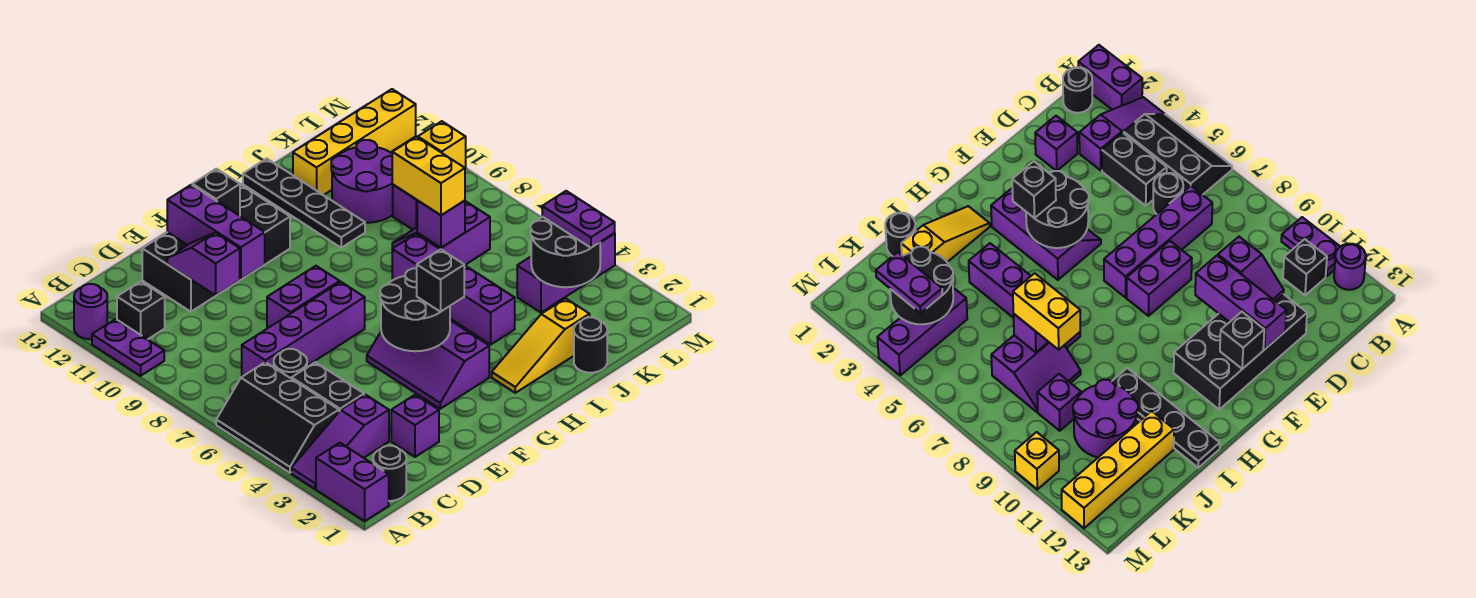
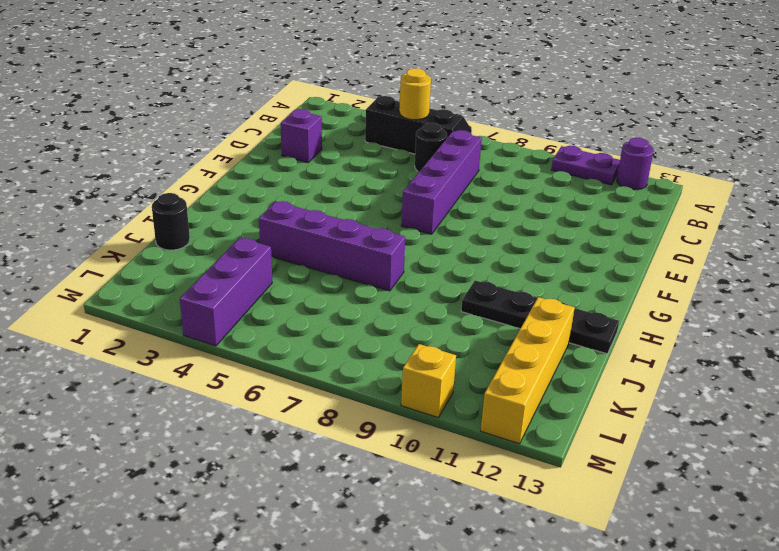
yellow round brick B5 level 2 -> none
none -> purple brick A1:A2 level 1
none -> purple slope A3:C3 level 1 top C
none -> black round brick B1 level 1
none -> black brick B11 level 1

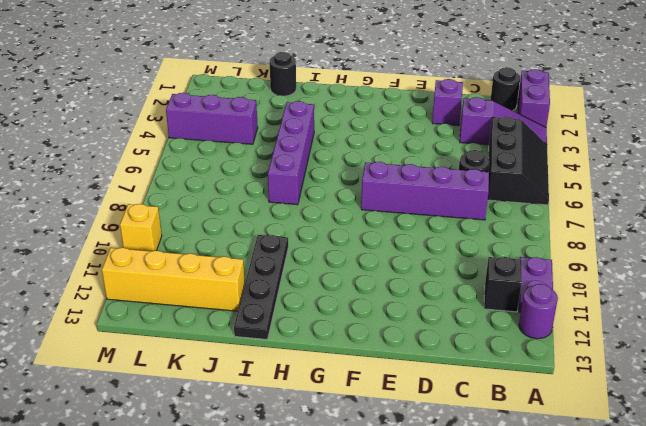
none -> black brick C4:C5 level 1
none -> black brick D11:G12 level 1
none -> purple brick E8:F8 level 1
none -> purple slope F3:G5 level 1 top G

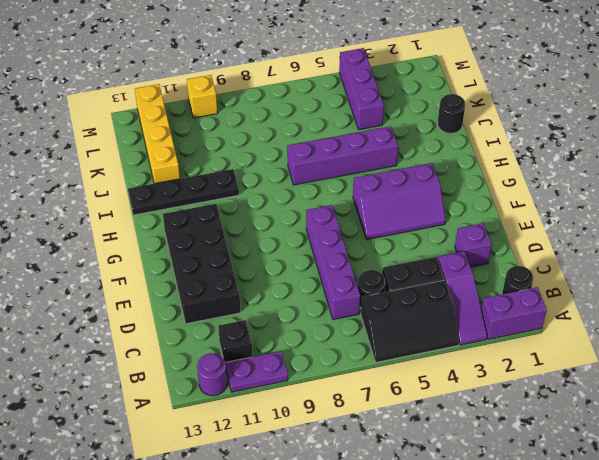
none -> purple brick E8:F8 level 1
none -> yellow slope H2:J2 level 1 top J
none -> purple slope J7:K8 level 1 top 7
none -> purple round brick J10:K11 level 1

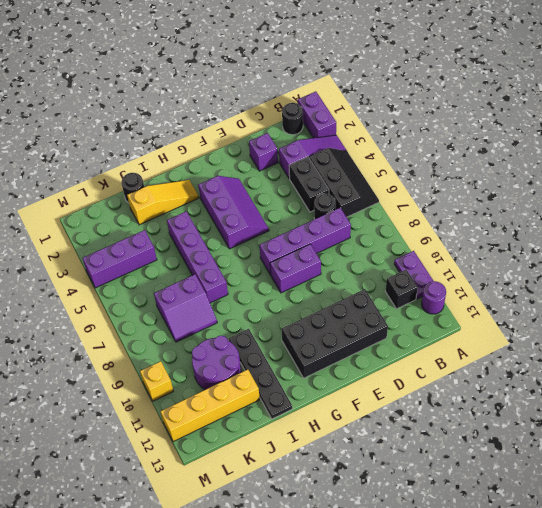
none -> purple brick K9 level 1
none -> purple slope D10:D11 level 2 top 10
none -> purple brick E10:E12 level 2
none -> black round brick F4:G5 level 2

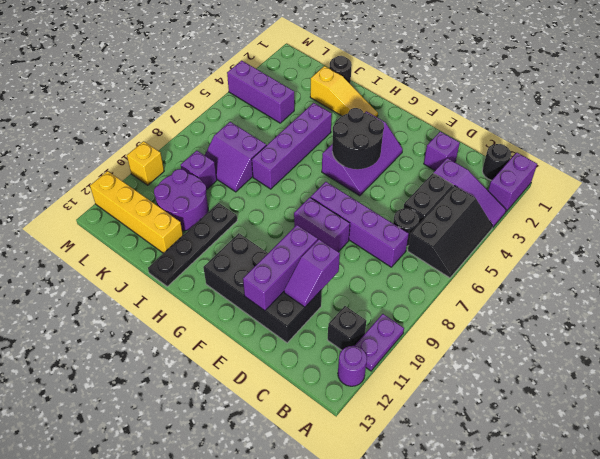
none -> black brick F12 level 2
none -> purple brick J7 level 2
none -> black round brick K3:L4 level 2
none -> black brick G4 level 3

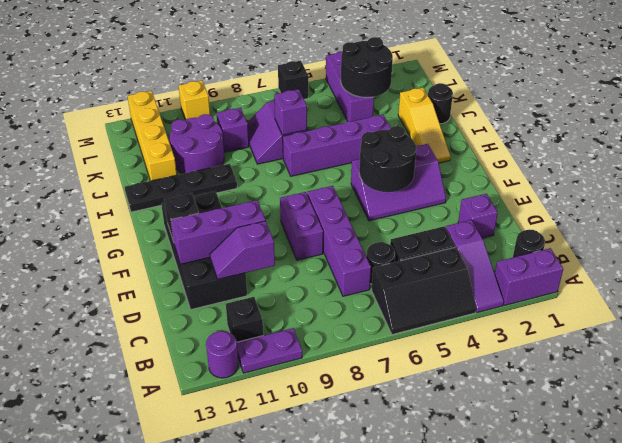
black brick M6 level 1 -> black brick G4 level 3
none -> yellow brick J7:J8 level 3
none -> purple plate L3:L4 level 3

